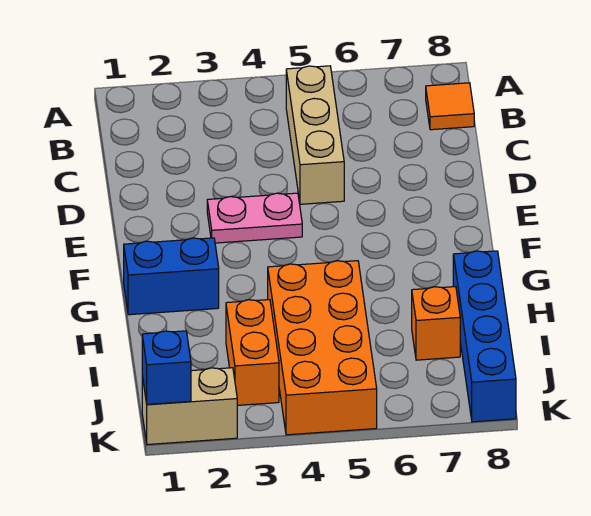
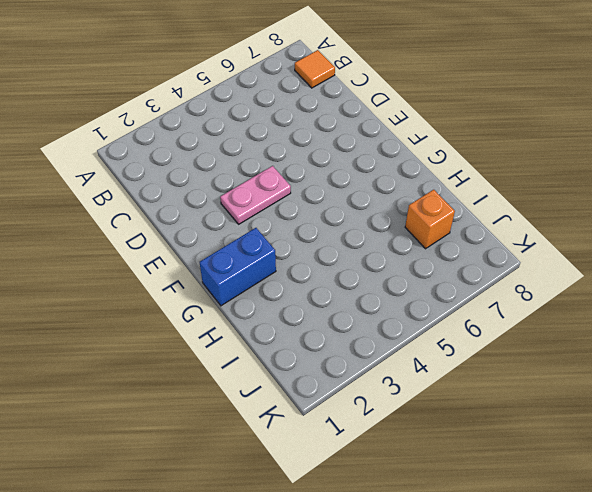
none -> tan brick B5:D5 level 1
none -> orange brick H4:K5 level 1

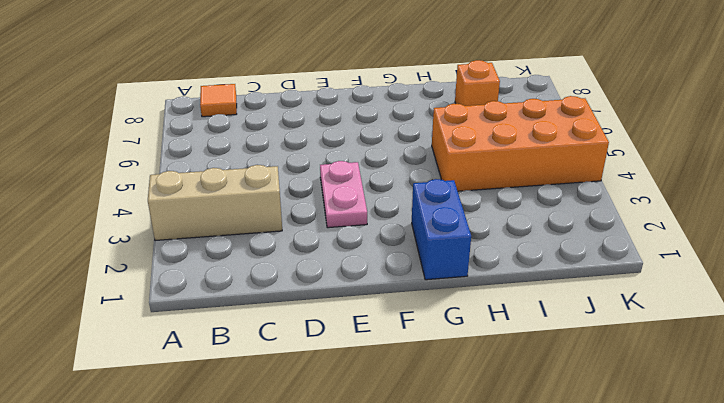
tan brick A3:C3 level 1 -> tan brick B5:D5 level 1
none -> blue brick H8:K8 level 1
none -> orange brick I3:J3 level 1

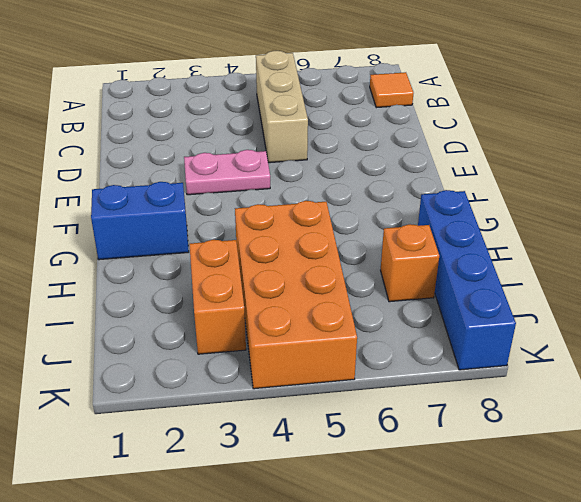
none -> tan brick K1:K2 level 1
none -> blue brick K1 level 2

